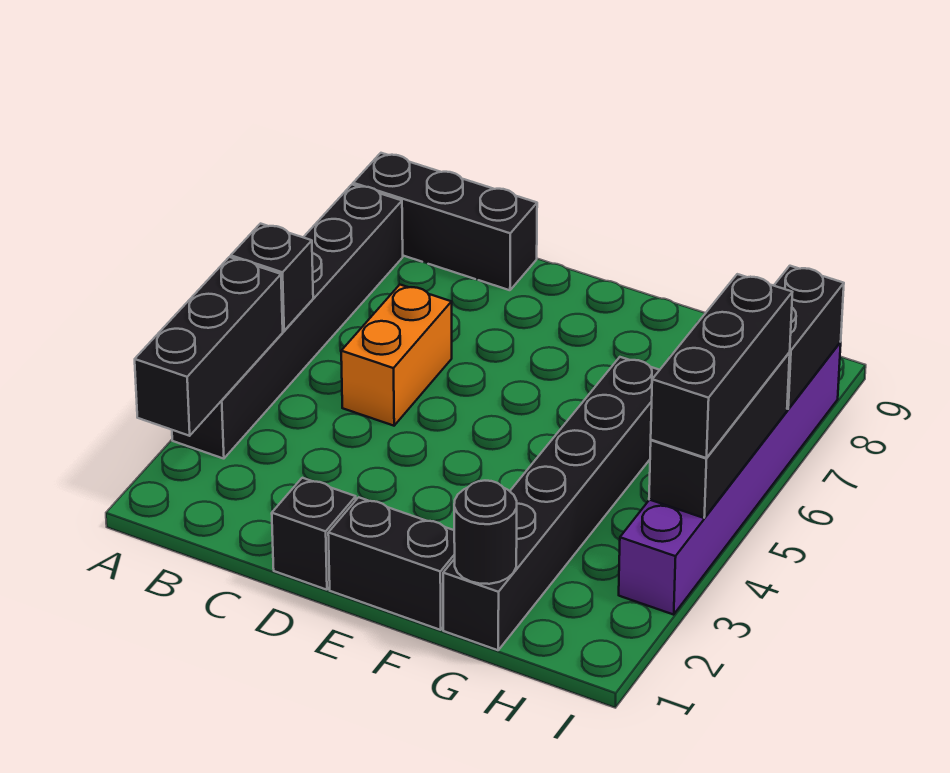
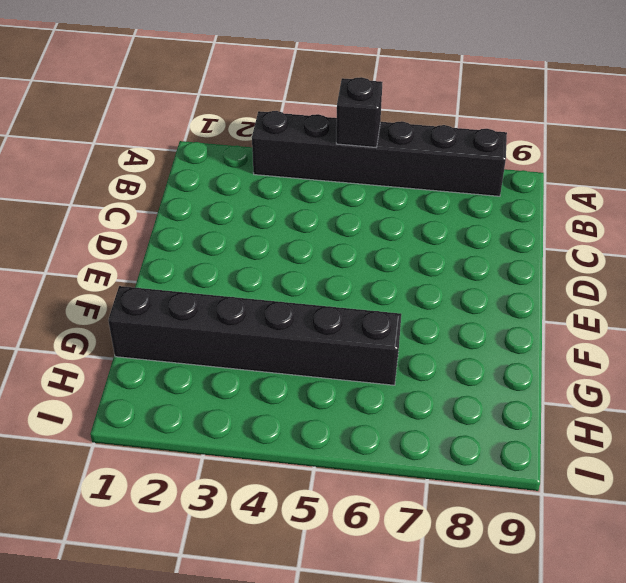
none -> black brick A9:C9 level 1
none -> orange brick C5:C6 level 1
none -> black brick D1 level 1

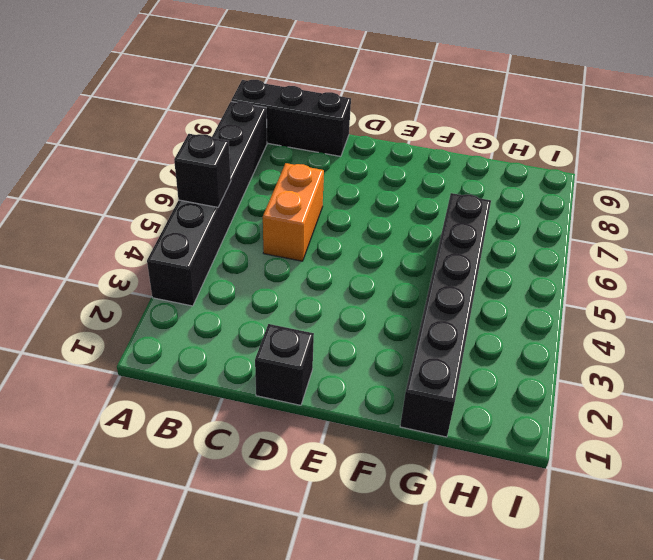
none -> black brick E1:F1 level 1
none -> purple brick I3:I8 level 1
none -> black brick A2:A4 level 2

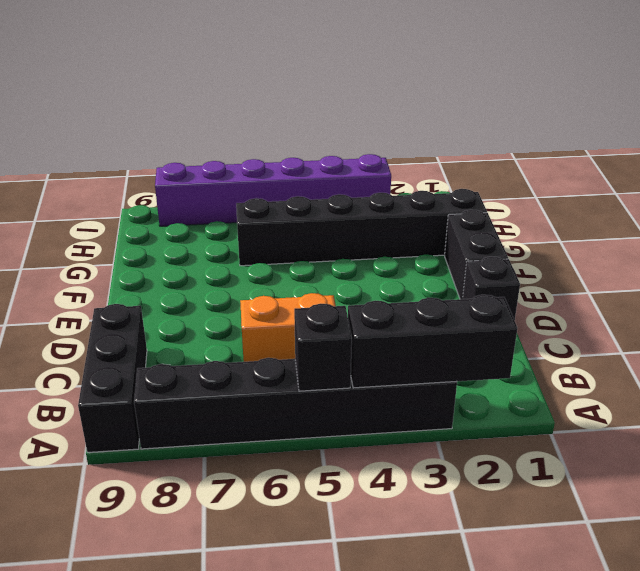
none -> black round brick G1 level 2
none -> black brick I4:I6 level 2
none -> black brick I7:I8 level 2

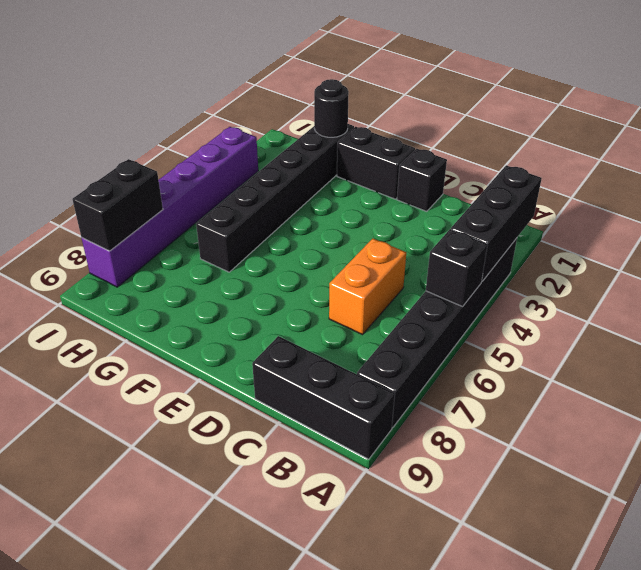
none -> black brick I4:I6 level 2
none -> black brick I4:I6 level 3

